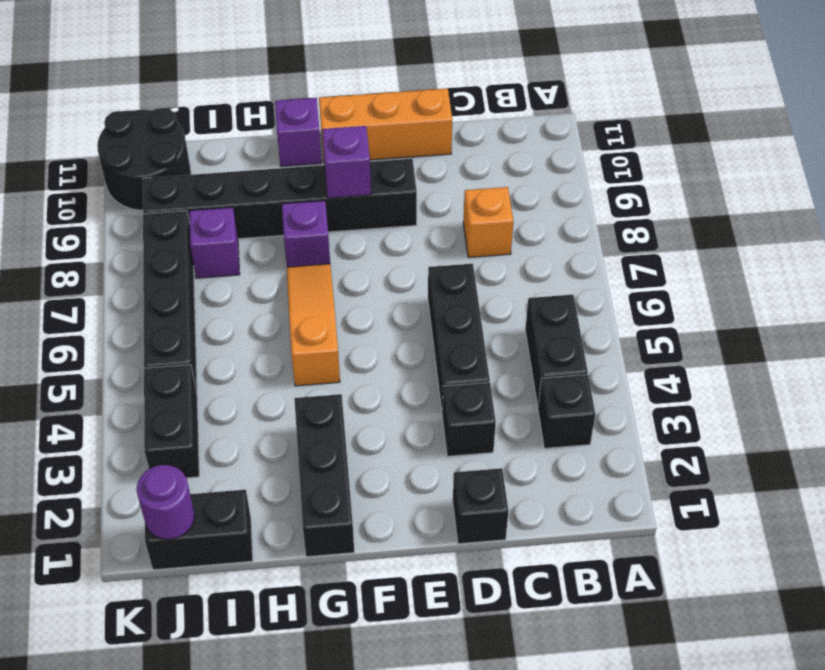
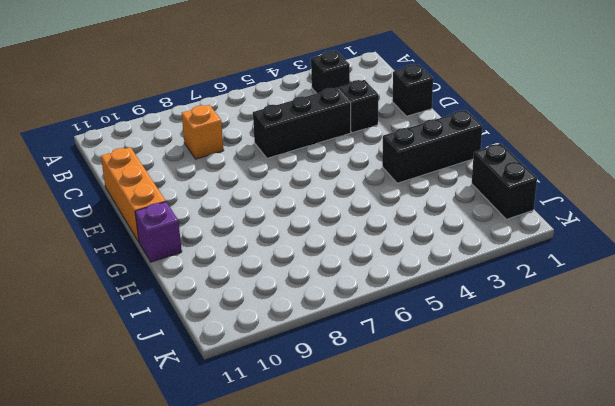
none -> black brick B4:B5 level 1
none -> black brick E9:J9 level 1
none -> orange slope G5:G7 level 1 top 5

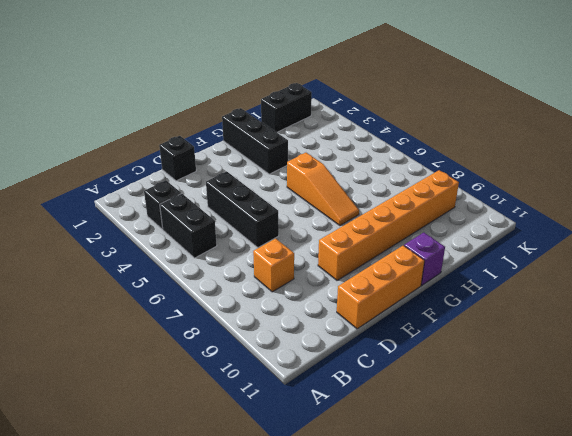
orange brick E9:J9 level 1 -> black brick E9:J9 level 1
none -> black brick D3 level 1
none -> purple brick G8 level 1
none -> purple brick I8 level 1

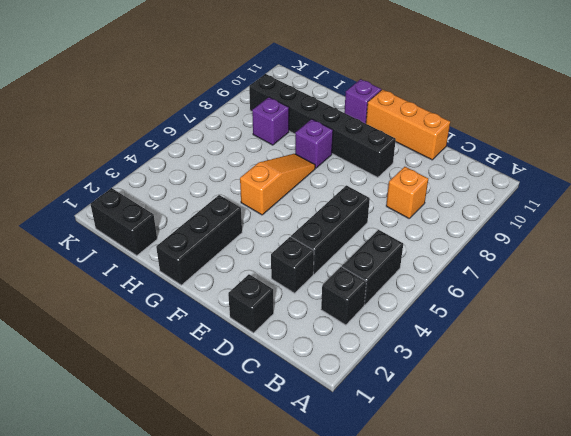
none -> black brick J3:J4 level 1
none -> black brick J5:J8 level 1
none -> black round brick J10:K11 level 1

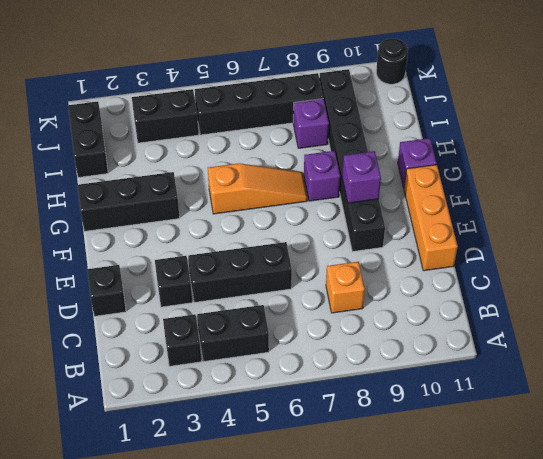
black round brick K11 level 1 -> black round brick J10:K11 level 1
none -> purple round brick J1 level 2

